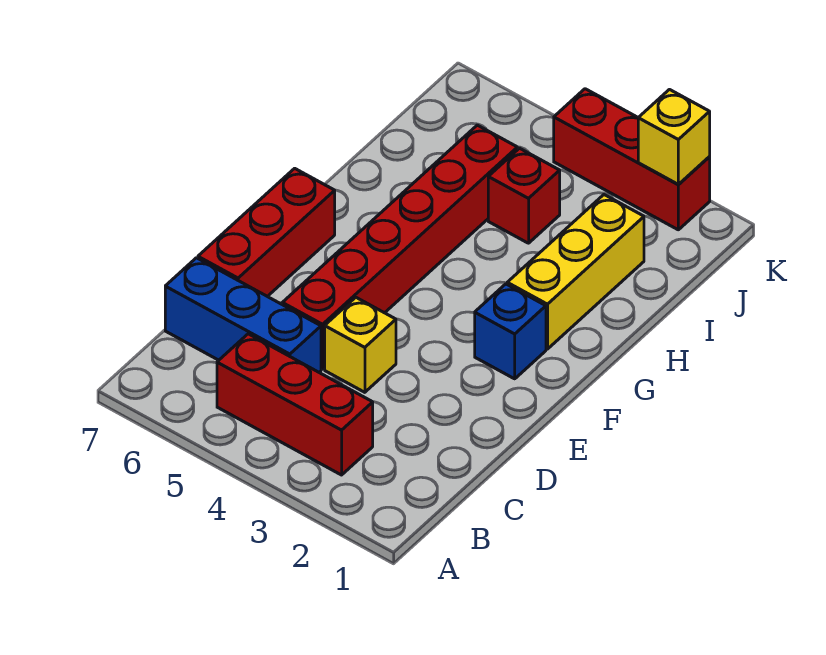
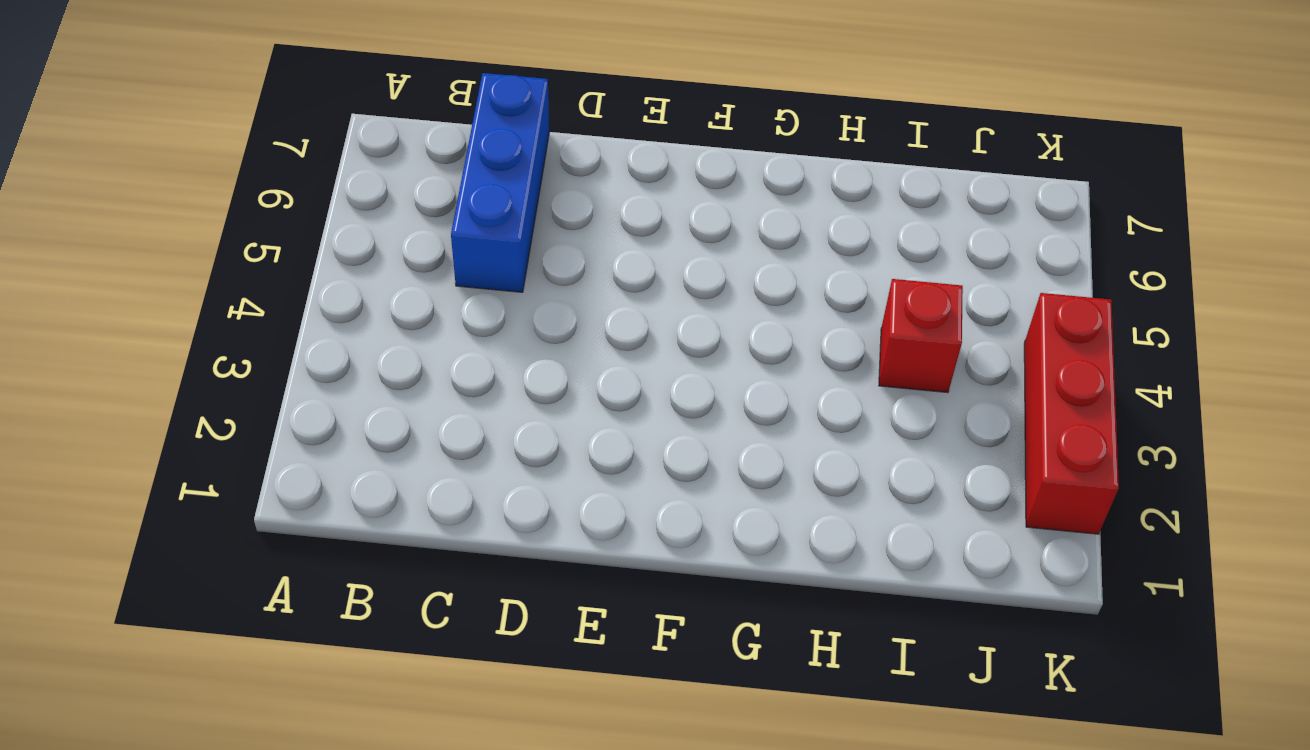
none -> red brick B3:B5 level 1
none -> yellow brick D4 level 1

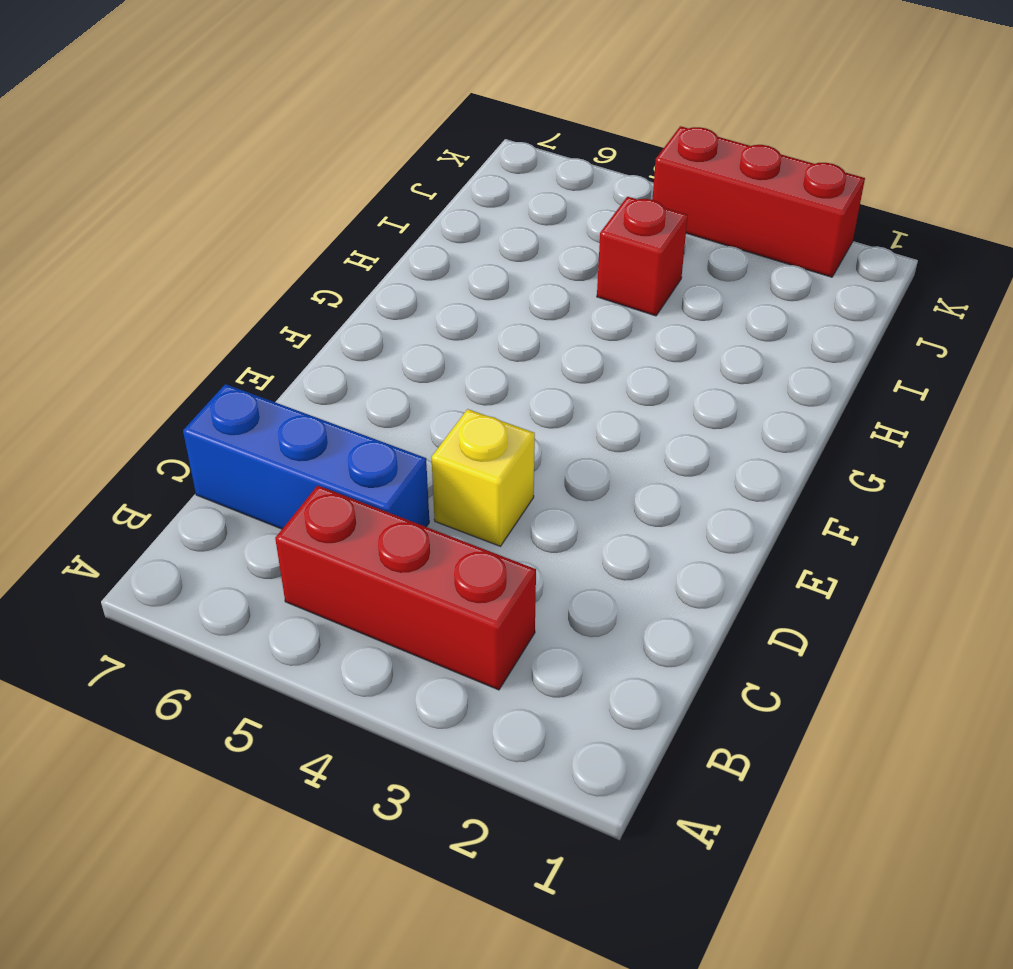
none -> red brick D5:I5 level 1
none -> red brick D7:F7 level 1

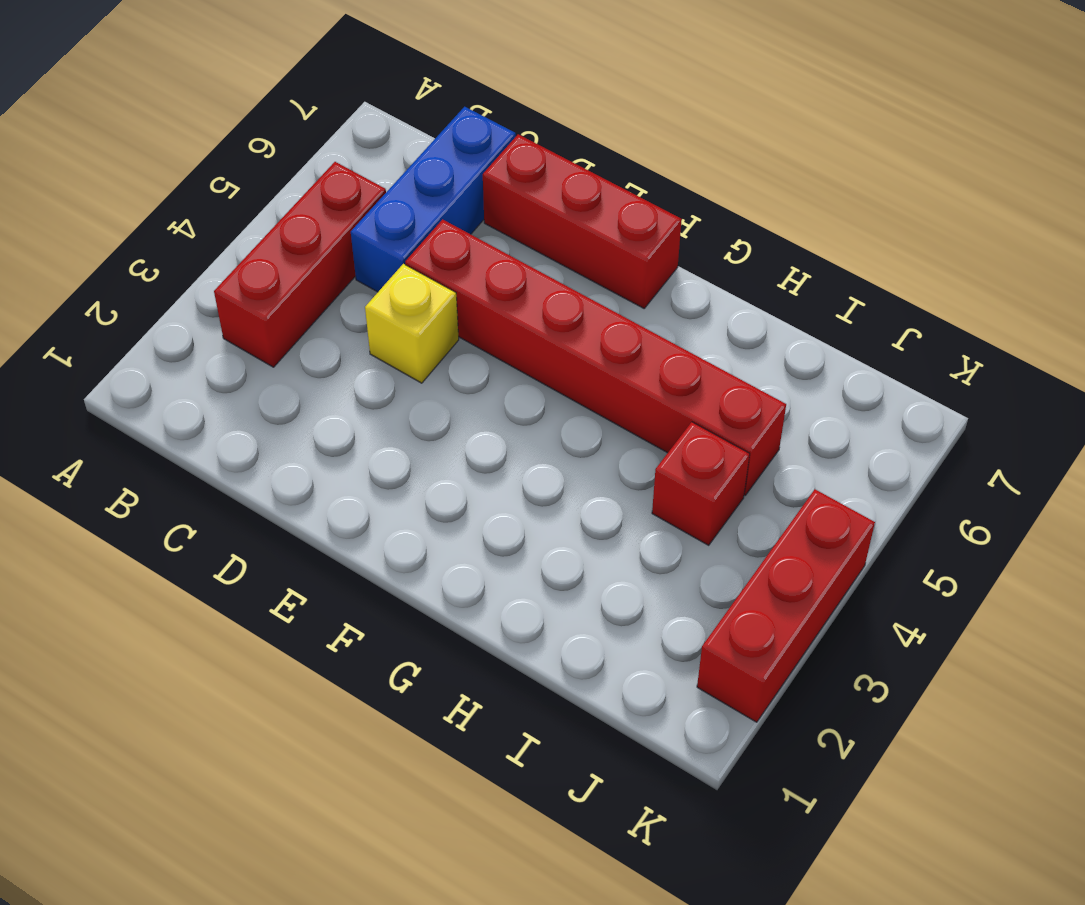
none -> blue brick F2 level 1
none -> yellow brick G2:I2 level 1

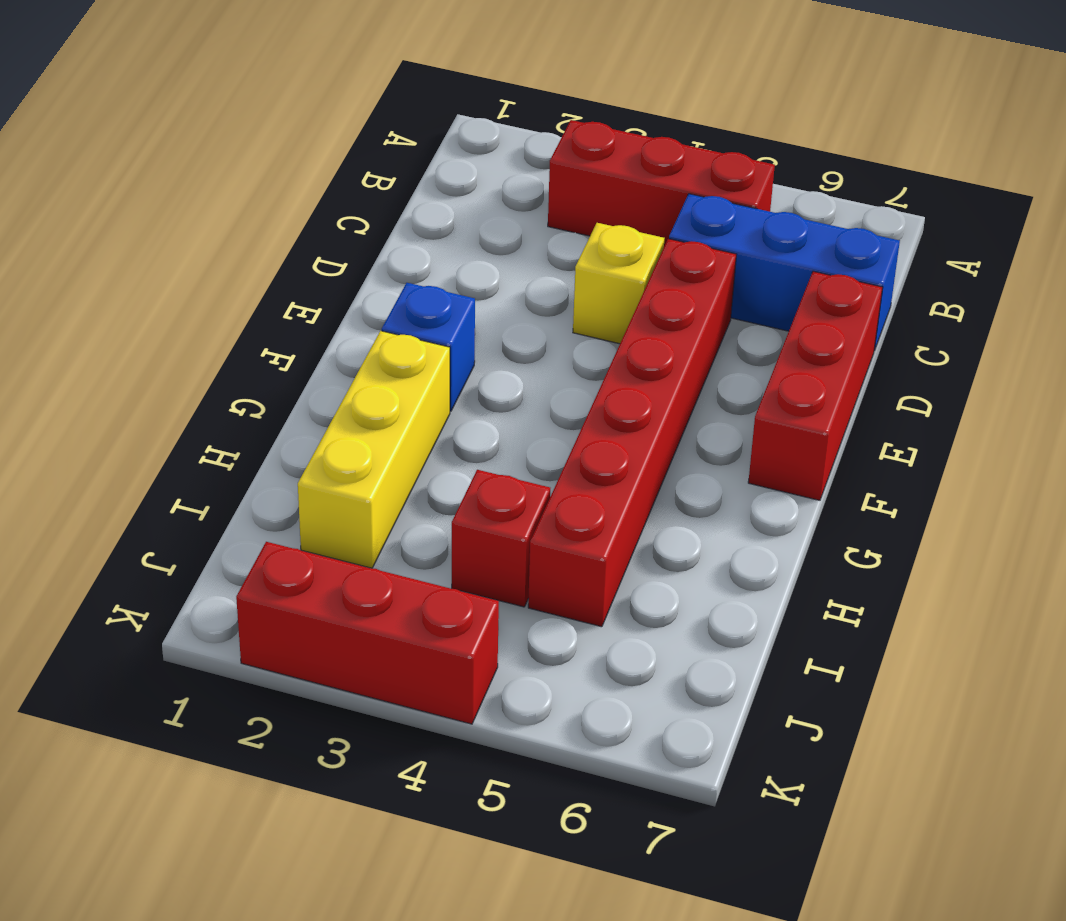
none -> yellow brick K2 level 2

